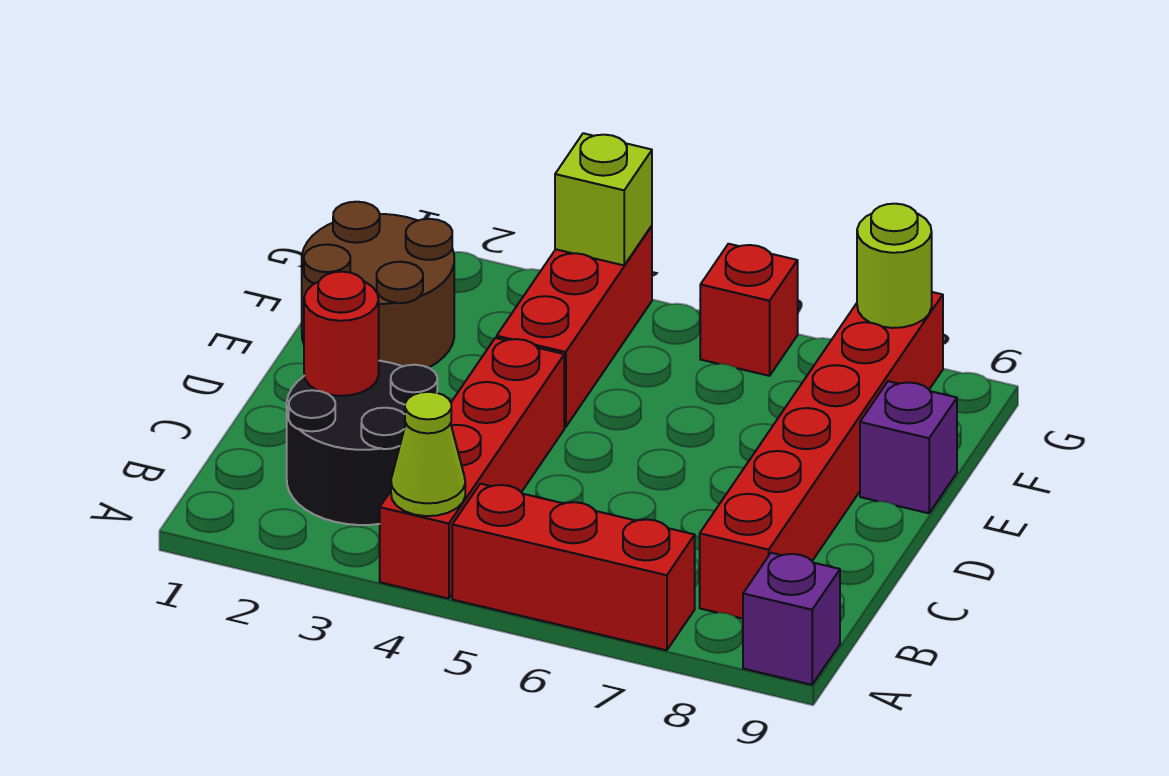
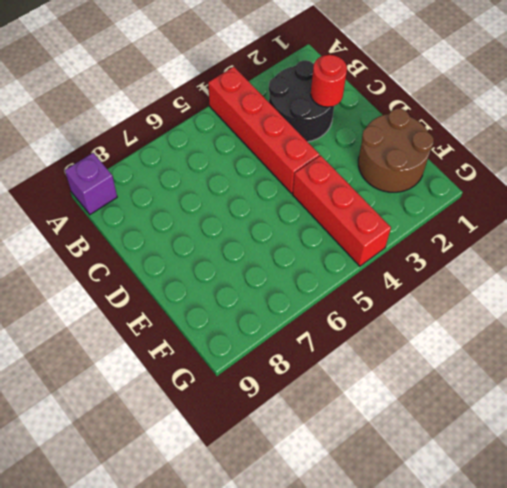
none -> red brick A5:A7 level 1
none -> red brick B8:G8 level 1
none -> purple brick E9 level 1

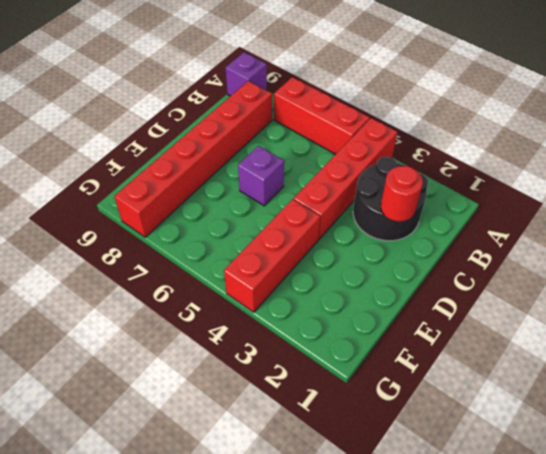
purple brick D6 level 1 -> purple brick E9 level 1
none -> brown round brick E1:F2 level 1
none -> red brick G6 level 1
none -> lime cone A4 level 2

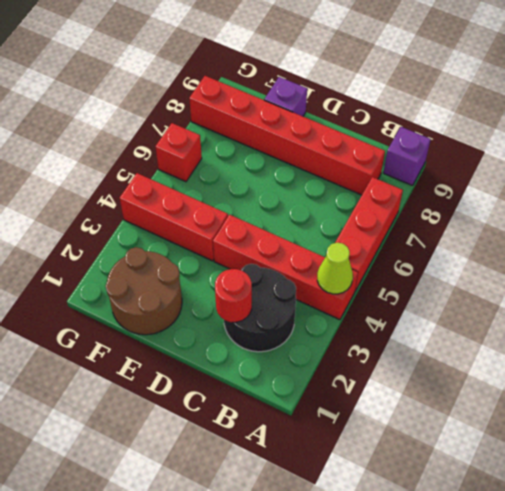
none -> lime brick G4 level 2
none -> lime round brick G8 level 2

